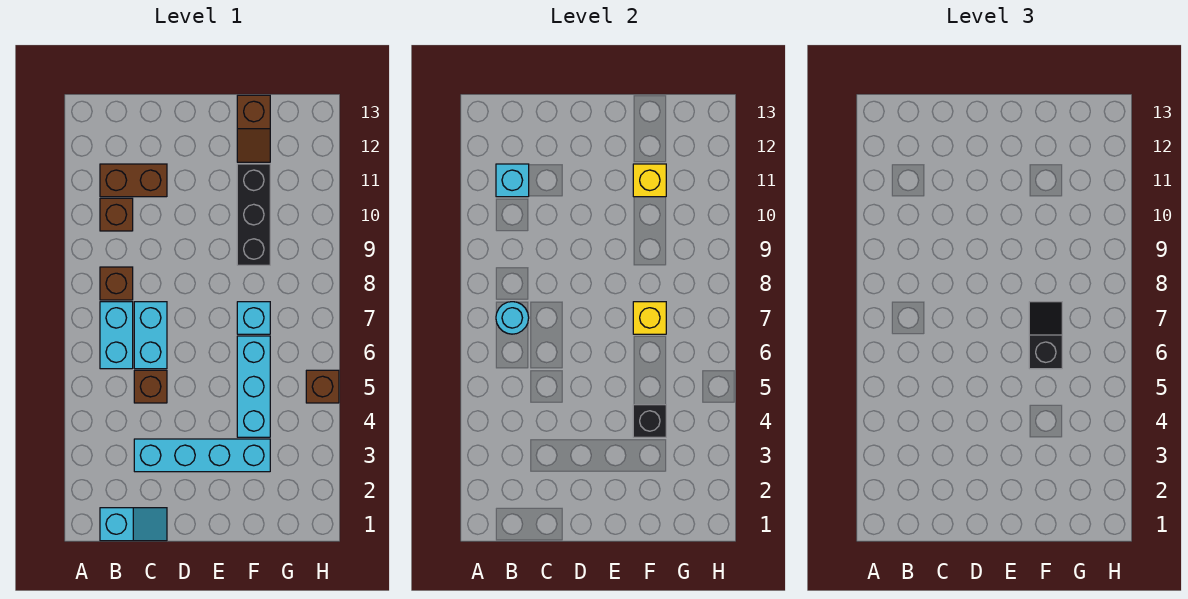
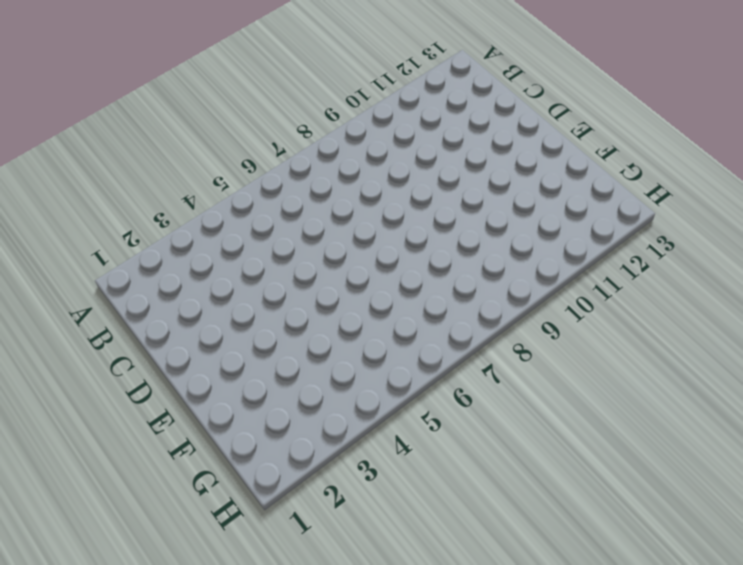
none -> cyan slope B1:C1 level 1 top B
none -> cyan brick B6:B7 level 1
none -> brown brick B8 level 1

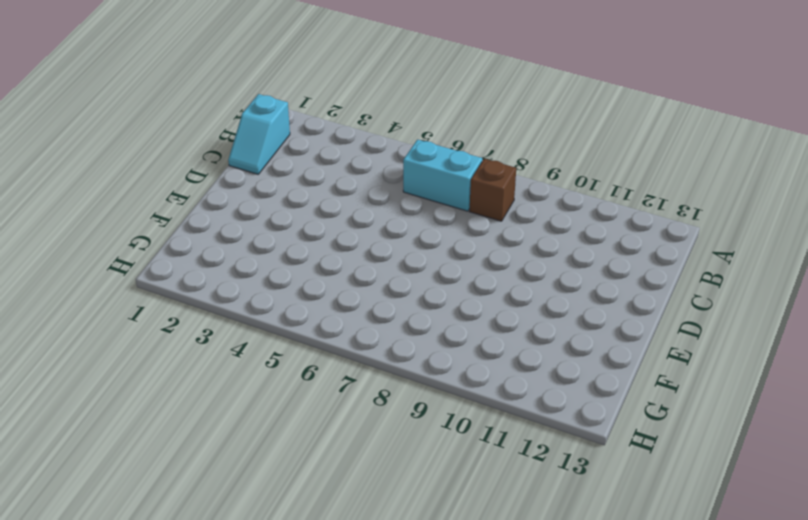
none -> brown brick B10 level 1
none -> brown brick B11:C11 level 1
none -> cyan brick C3:F3 level 1

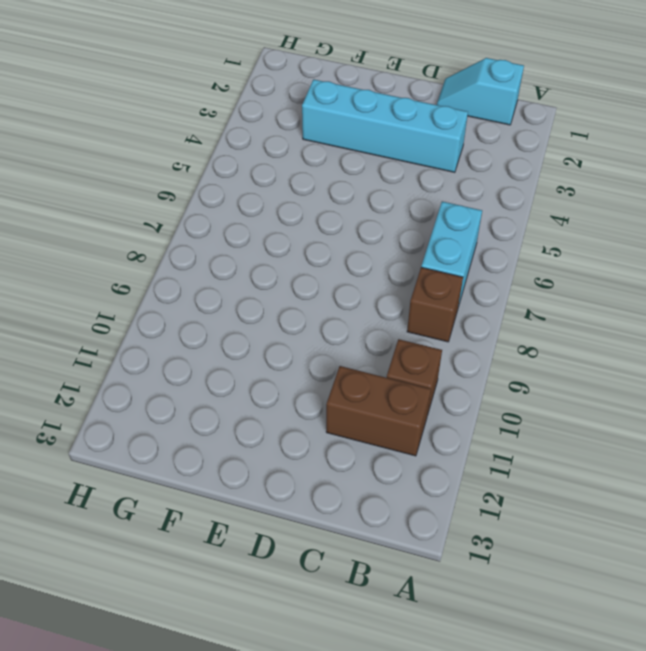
none -> brown brick C5 level 1
none -> cyan brick C6:C7 level 1
none -> cyan brick F4:F6 level 1

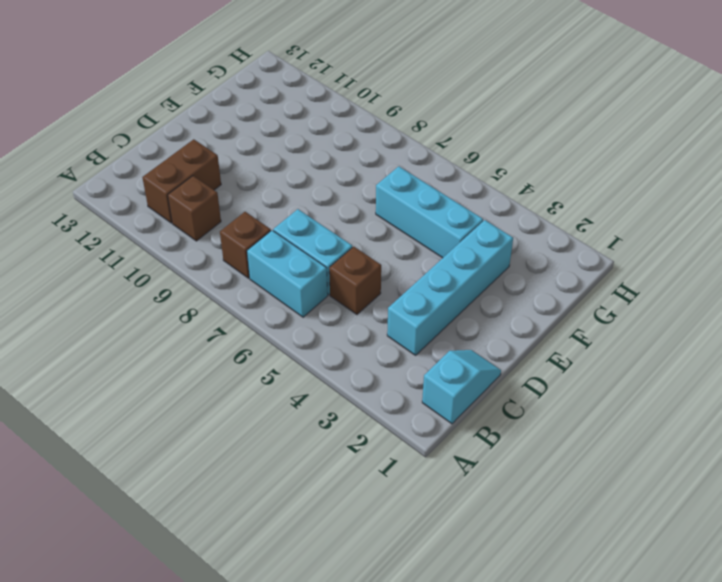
none -> cyan brick F7 level 1
none -> black brick F9:F11 level 1
none -> brown slope F12:F13 level 1 top 13

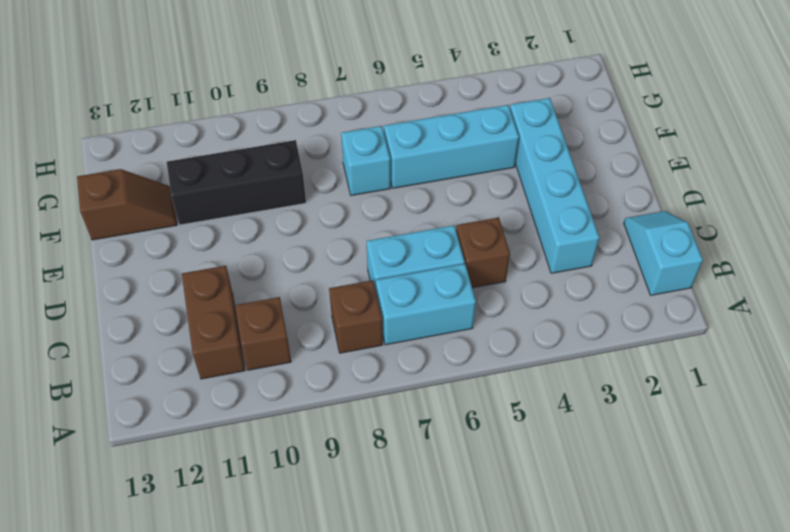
none -> brown brick H5 level 1
none -> cyan round brick B7 level 2
none -> cyan brick B11 level 2

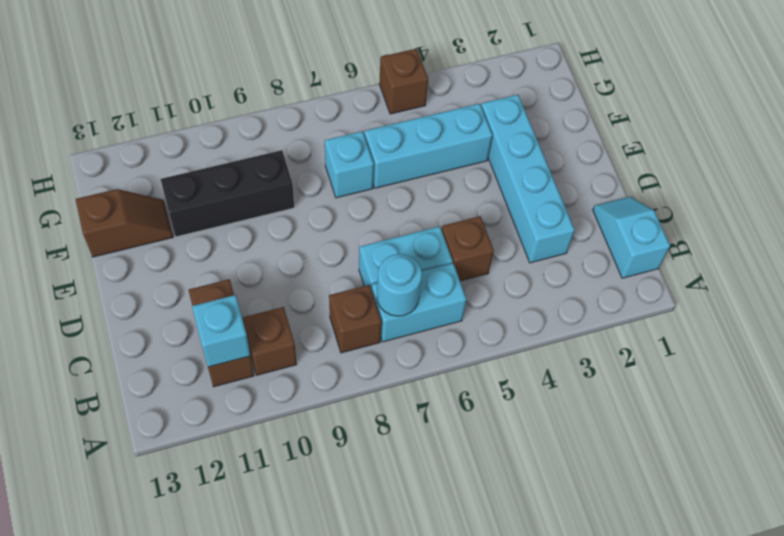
none -> black brick F4 level 2
none -> yellow brick F7 level 2
none -> yellow brick F11 level 2

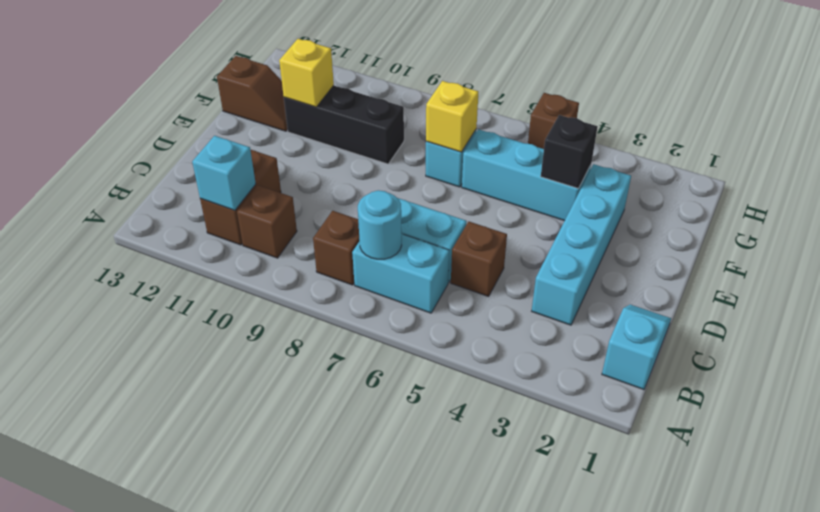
none -> black slope F6:F7 level 3 top 6

